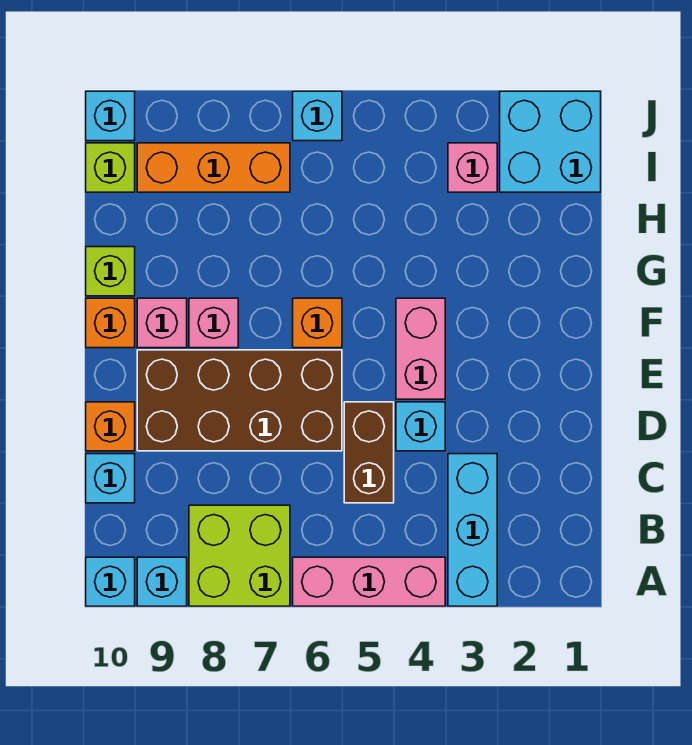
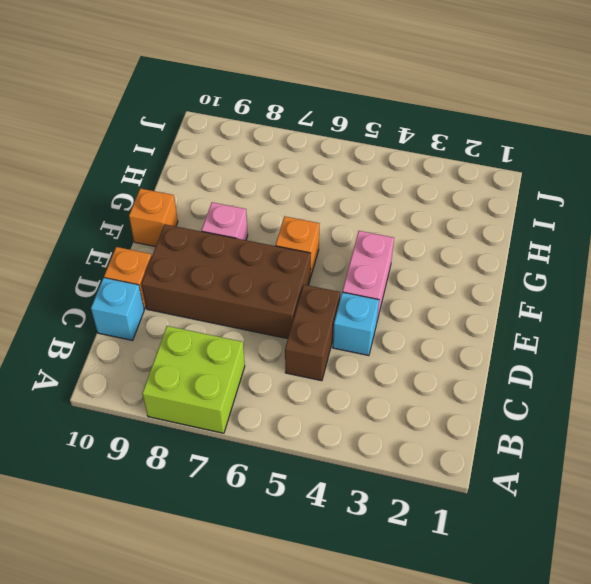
none -> cyan brick A3:C3 level 1
none -> pink brick A4:A6 level 1
none -> cyan brick A9 level 1

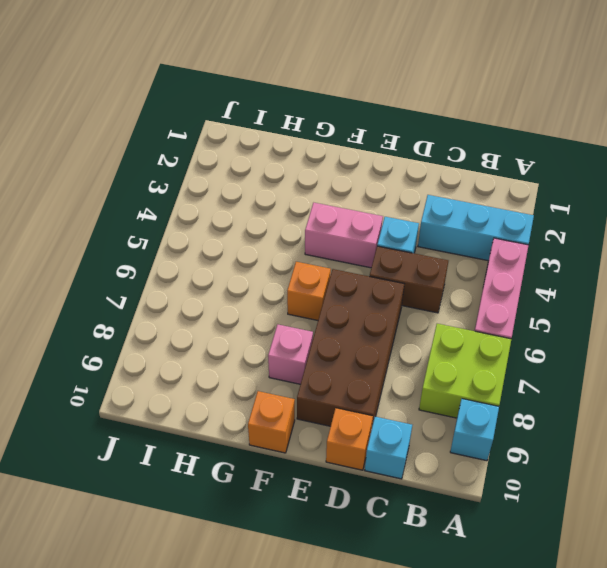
none -> cyan brick A10 level 1
none -> pink brick F9 level 1
none -> lime brick G10 level 1

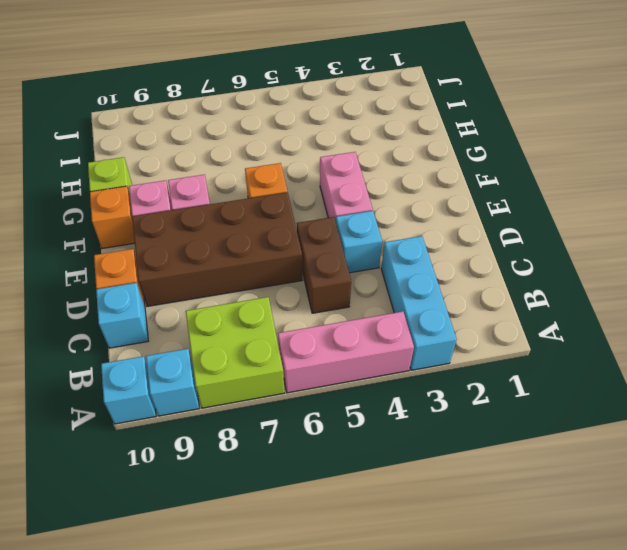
none -> cyan brick I1:J2 level 1
none -> pink brick I3 level 1
none -> orange brick I7:I9 level 1

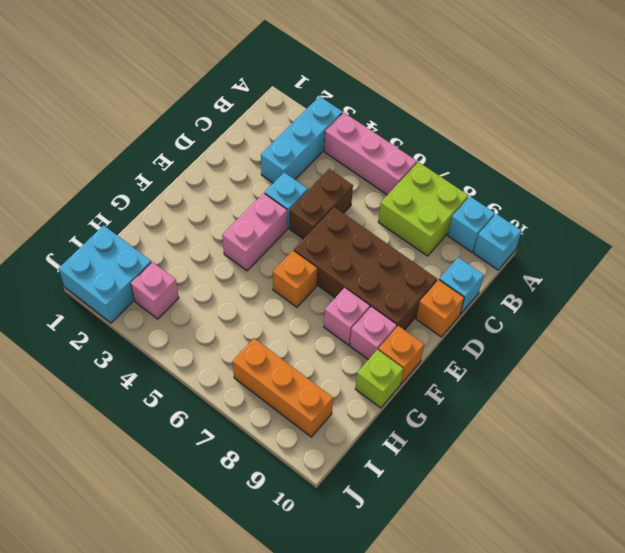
none -> lime brick I10 level 1
none -> cyan brick J6 level 1
none -> cyan brick J10 level 1

